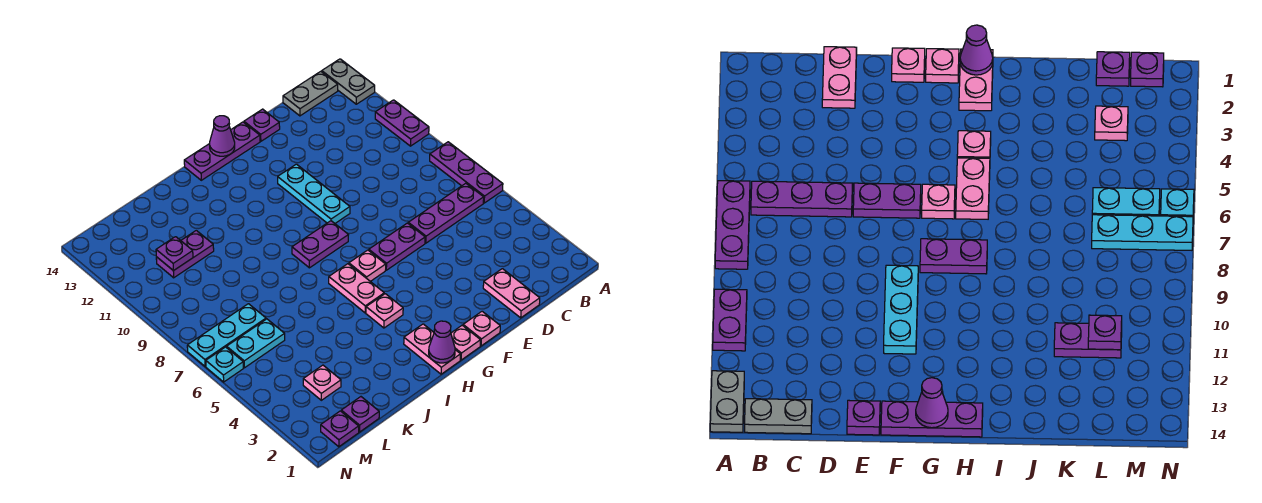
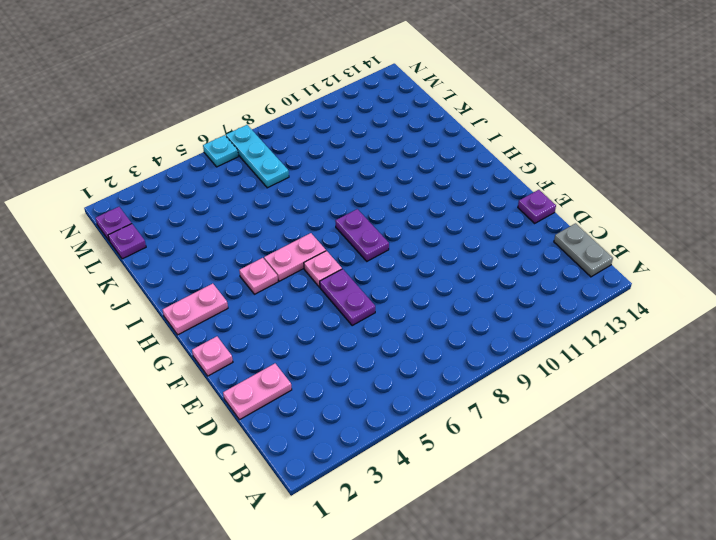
none -> purple plate A6:A8 level 1
none -> purple plate A10:A11 level 1
none -> grey plate A13:A14 level 1

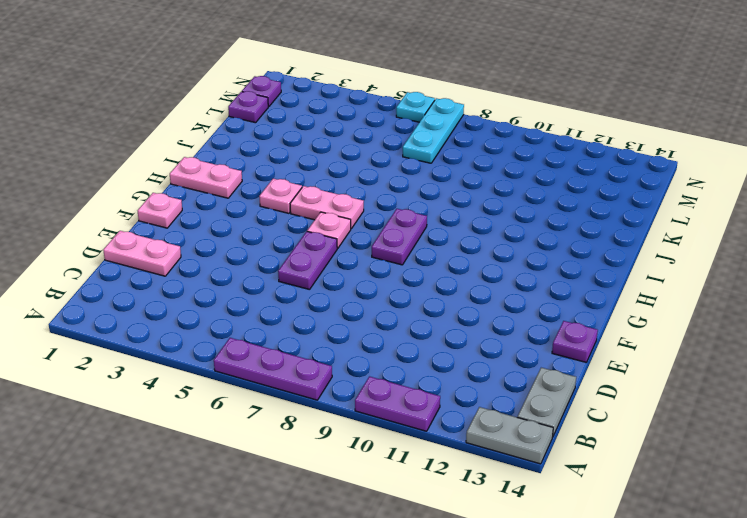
none -> purple plate B6:D6 level 1
none -> cyan plate F9:F11 level 1
none -> purple plate F14:H14 level 1

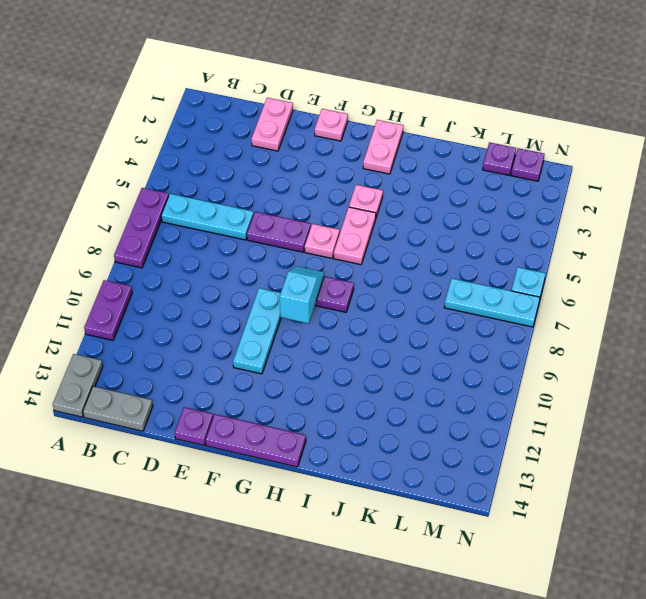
cyan plate B6:D6 level 1 -> purple plate B6:D6 level 1
cyan slope G8:G9 level 2 top 9 -> none
none -> pink plate G1 level 1
none -> purple plate K11:L11 level 1
none -> pink plate L3 level 1

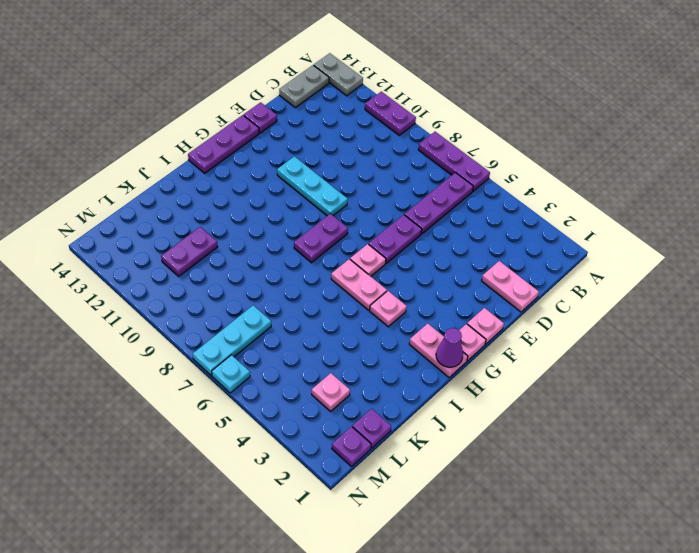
none -> cyan plate L6:M6 level 1
none -> purple cone G14 level 2
none -> purple plate L11 level 2

